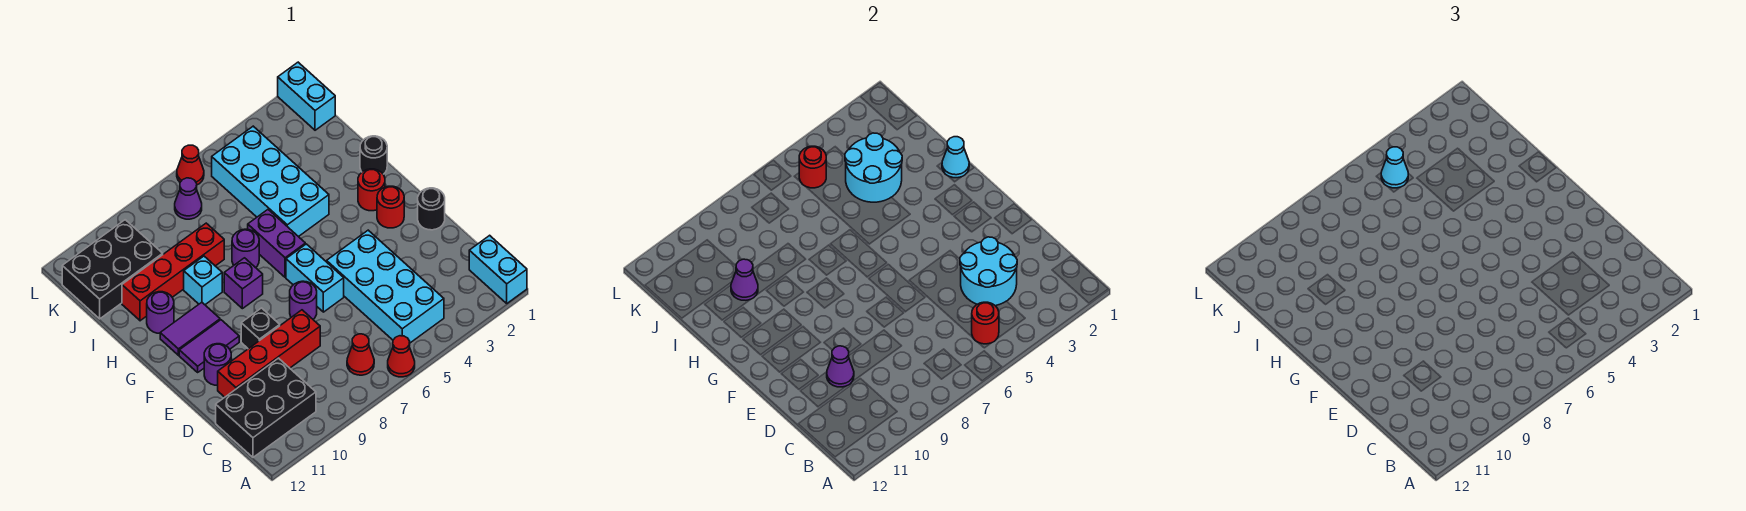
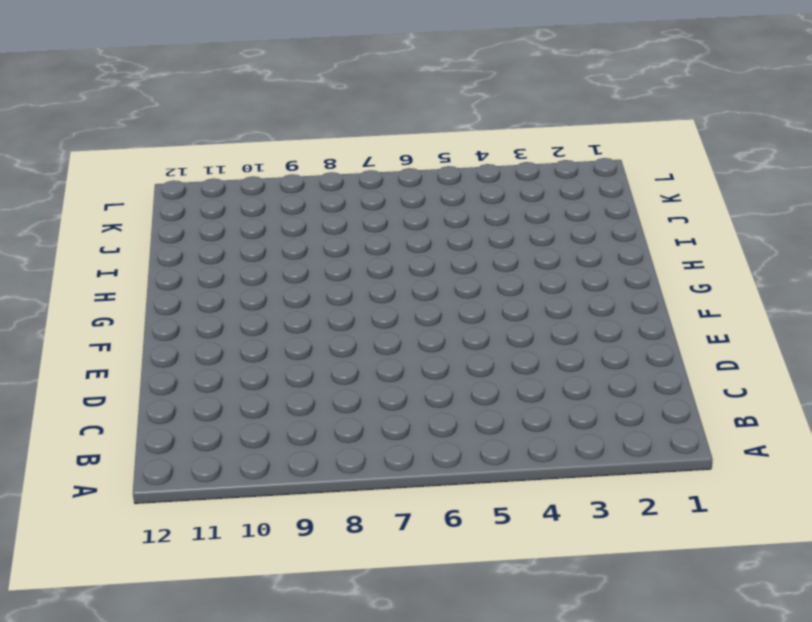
none -> cyan brick A1:B1 level 1
none -> red cone A6 level 1
none -> cyan brick B4:E5 level 1
none -> red cone B7 level 1

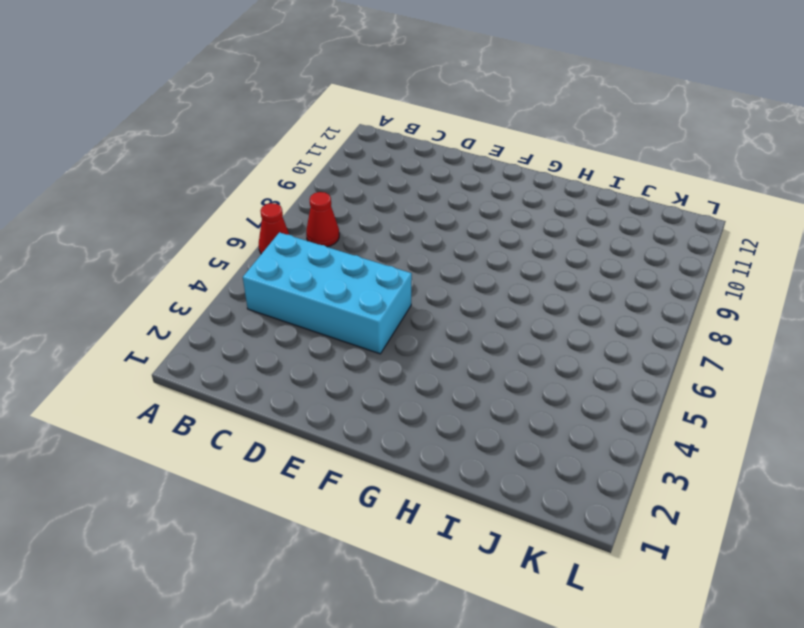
none -> cyan brick A1:B1 level 1
none -> black brick B10:C12 level 1
none -> red brick D8:D11 level 1
none -> black round brick E1 level 1

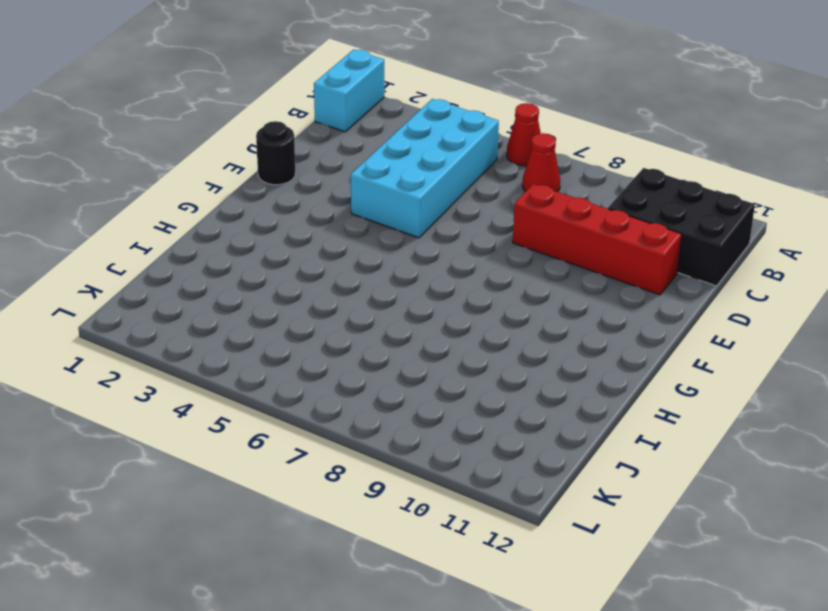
none -> cyan brick E6:F6 level 1
none -> purple round brick E7 level 1
none -> black brick E9 level 1
none -> purple round brick E11 level 1

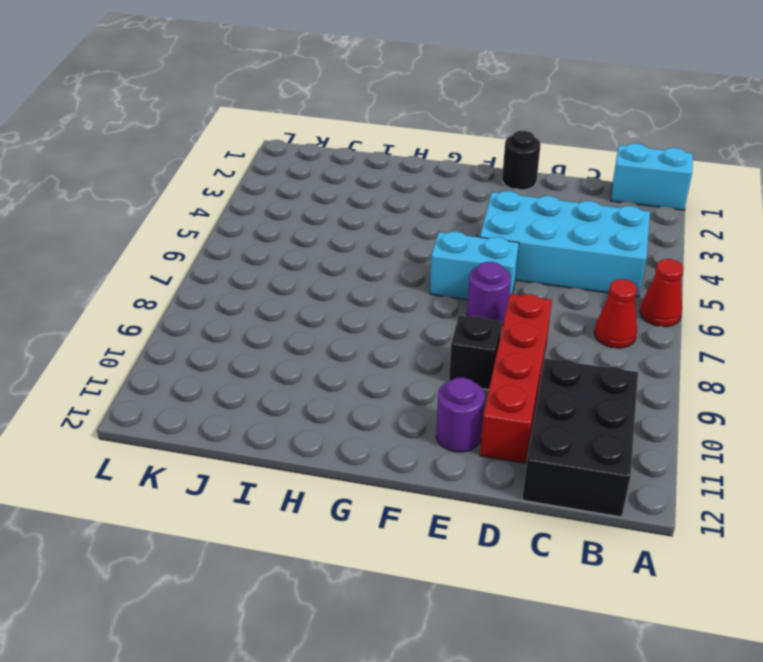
none -> red round brick F2 level 1
none -> purple tile F10:F11 level 1
none -> red round brick G2 level 1
none -> purple brick G6:H6 level 1

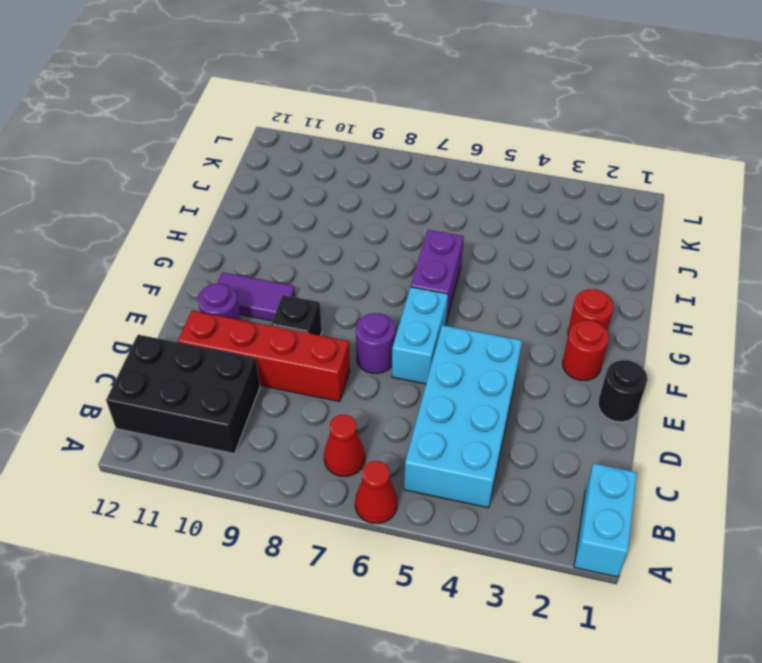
none -> purple brick G8 level 1
none -> purple tile G10:G11 level 1
none -> black round brick H1 level 1
none -> cyan brick H4:K5 level 1

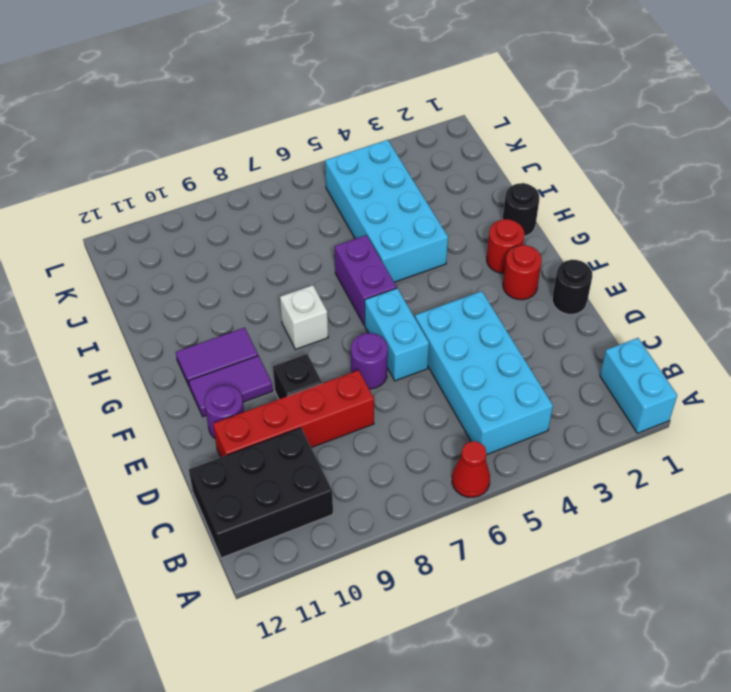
white brick G8 level 1 -> purple brick G8 level 1
none -> red cone B7 level 1
none -> purple round brick H7 level 1
none -> cyan brick H9 level 1
none -> purple round brick H11 level 1

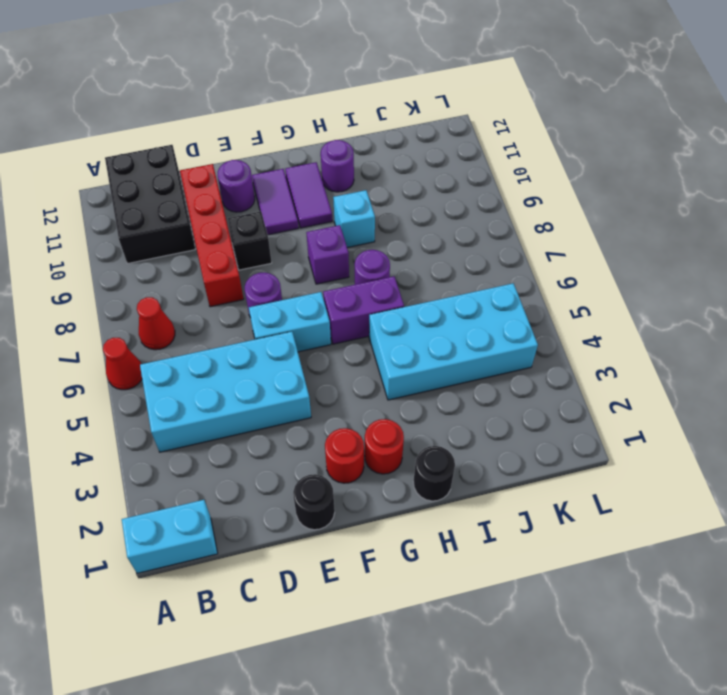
none -> red brick I8:I11 level 1
none -> black brick J10:K12 level 1
none -> cyan brick K1:L1 level 1
none -> purple cone K7 level 1

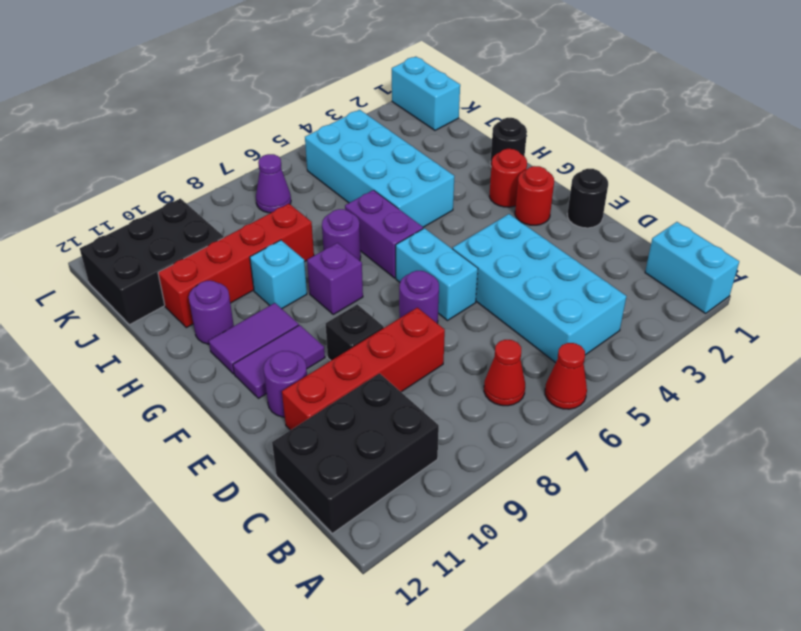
none -> red cone L6 level 1
none -> red round brick B5 level 2
none -> cyan round brick C3:D4 level 2
none -> purple cone D10 level 2

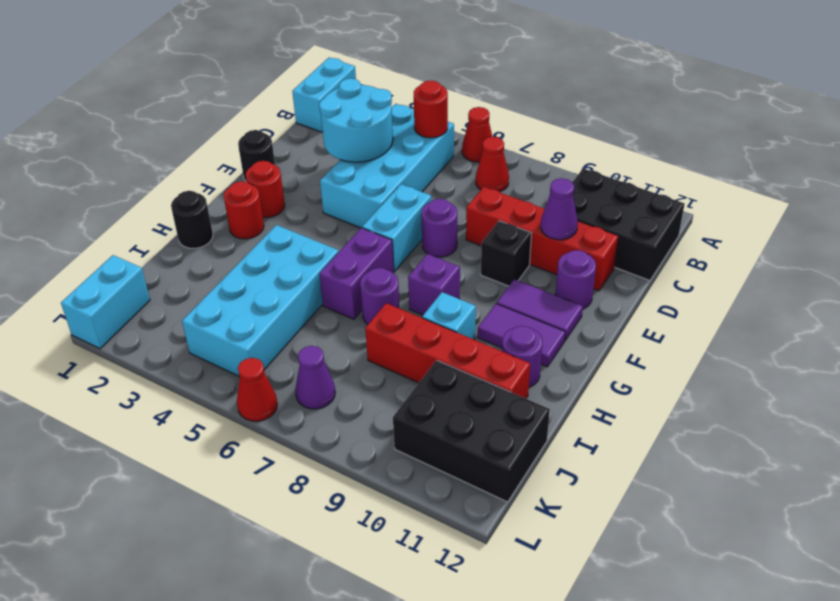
none -> cyan cone H1 level 2
none -> cyan round brick I3:J4 level 2
none -> purple cone I10 level 2
none -> red round brick K5 level 2

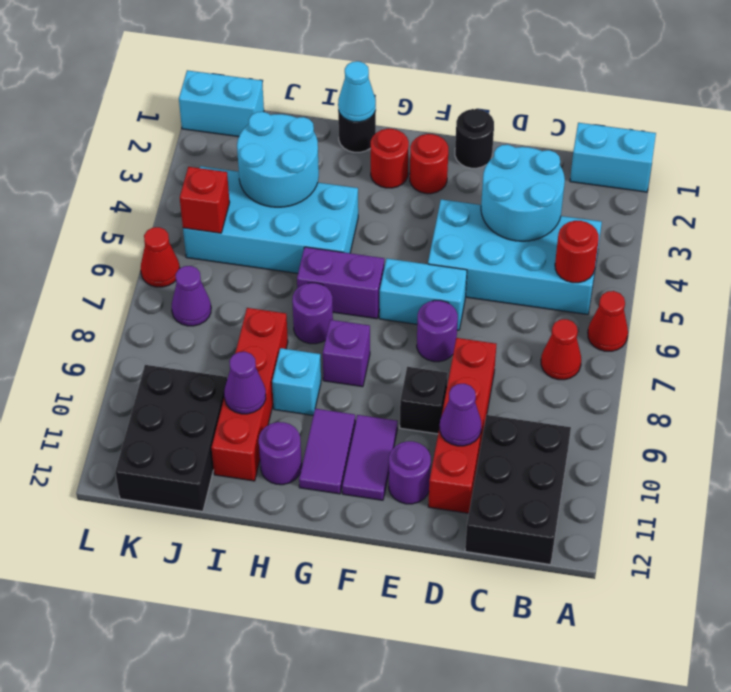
red brick K5 level 2 -> red round brick K5 level 2
none -> cyan cone K5 level 3

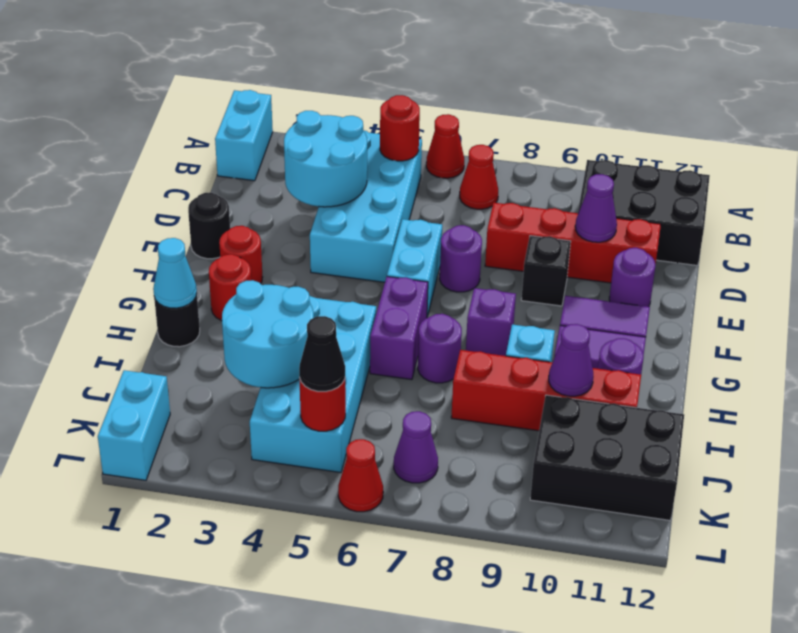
black cone K5 level 3 -> cyan cone K5 level 3

